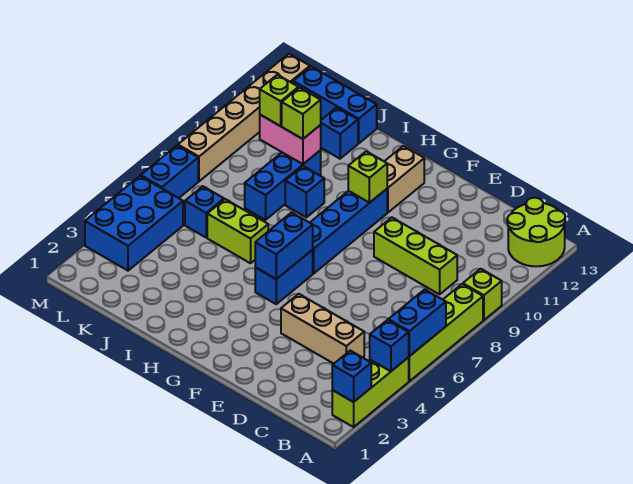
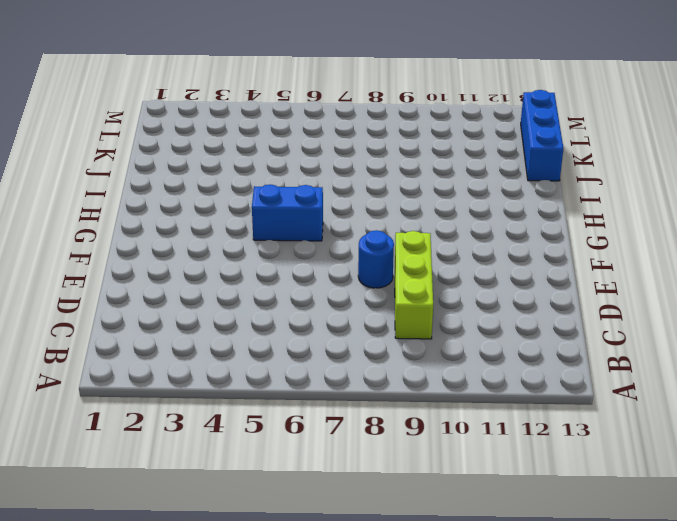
blue round brick E8 level 1 -> none
none -> lime brick A2:A4 level 1
none -> lime brick A5:A8 level 1
none -> lime brick A9 level 1

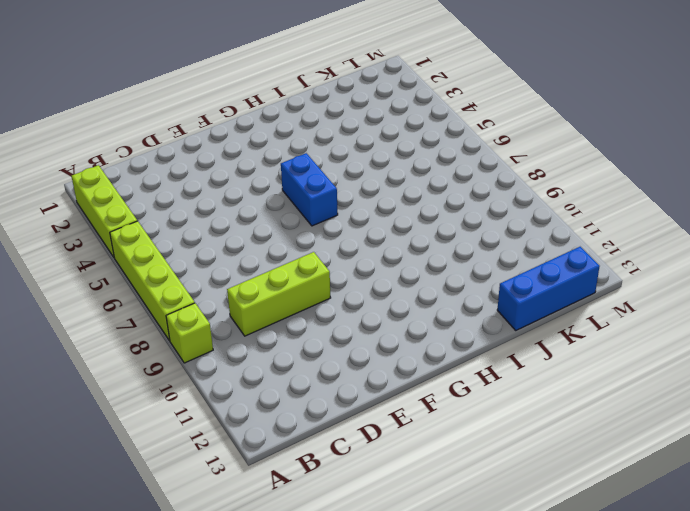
none -> lime round brick A12:B13 level 1
none -> tan brick C4:E4 level 1
none -> blue brick G7:G10 level 1

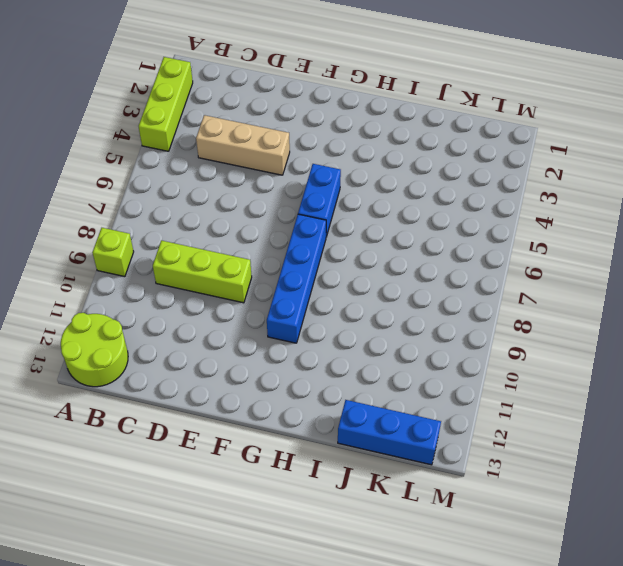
none -> lime brick A5:A8 level 1
none -> tan brick G11:G12 level 1
none -> lime brick I6:J6 level 1

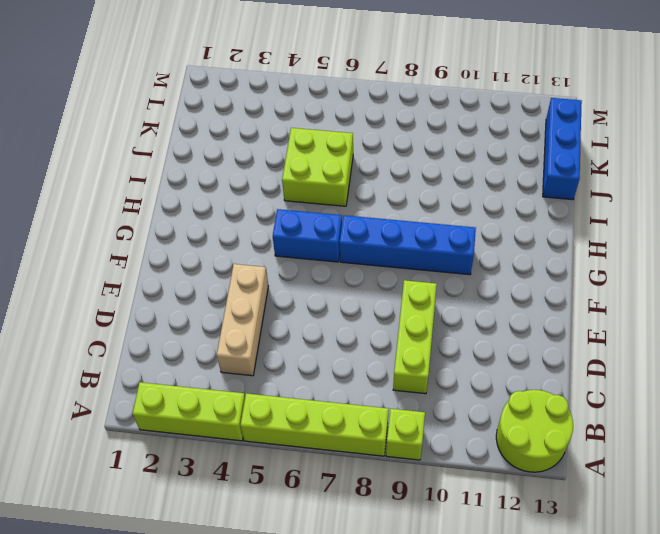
lime brick I5:J6 level 1 -> lime brick I6:J6 level 1
none -> tan brick G11:G12 level 1
none -> blue brick I9 level 1
none -> blue brick J8:J10 level 1

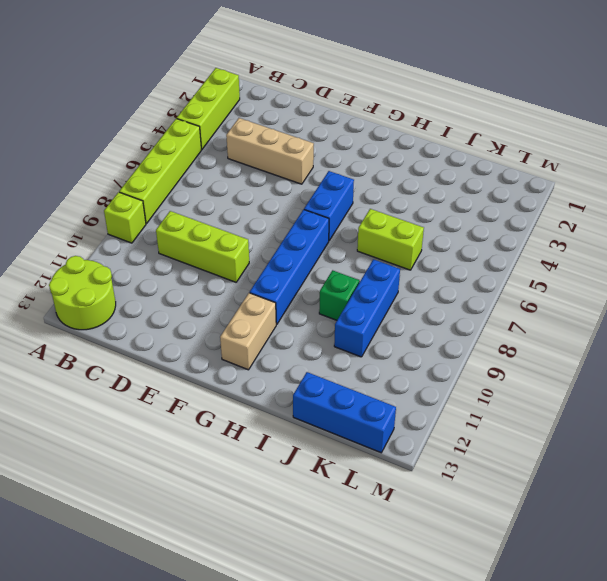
green brick I9 level 1 -> blue brick I9 level 1
none -> blue brick J12 level 1
none -> blue brick K6 level 1
none -> blue brick L3:M5 level 1

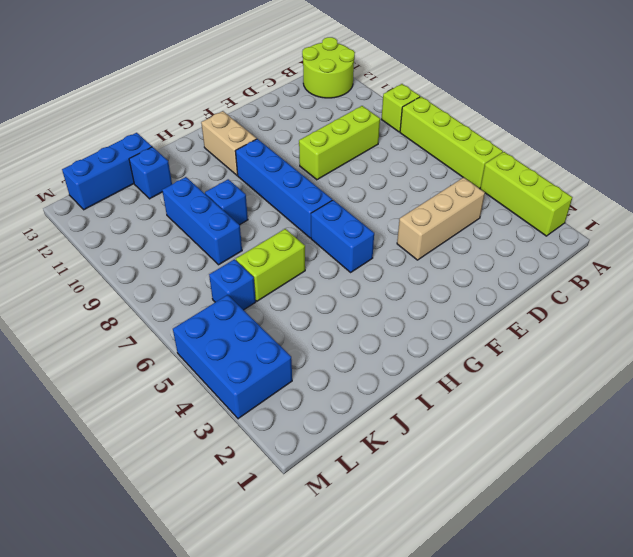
none -> blue brick M6:M7 level 1
none -> tan brick M8:M13 level 1
none -> blue brick A2 level 2

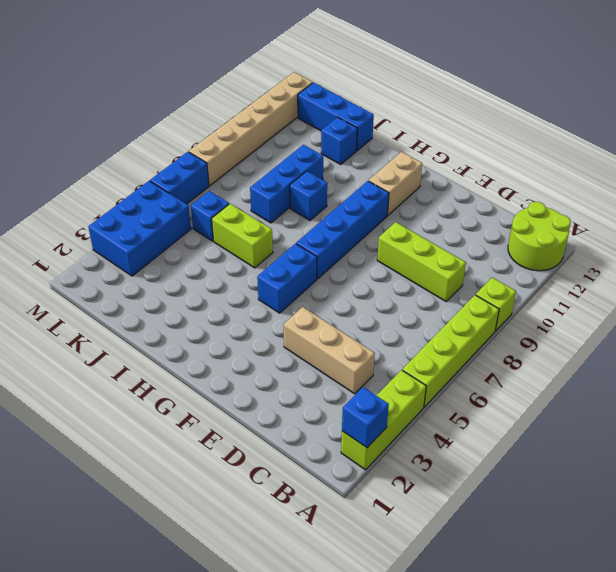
none -> blue brick A4 level 2
none -> blue brick A5:A6 level 2
none -> blue brick G5:G6 level 2

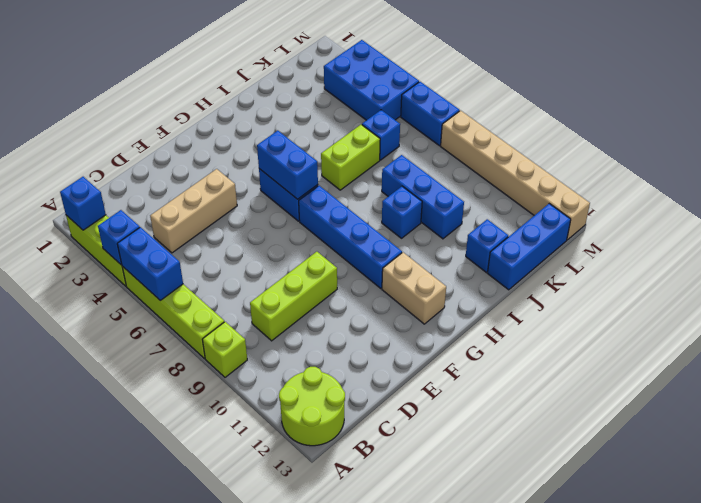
none -> lime brick G10 level 2
none -> pink brick J10:K10 level 2
none -> lime brick J10 level 3

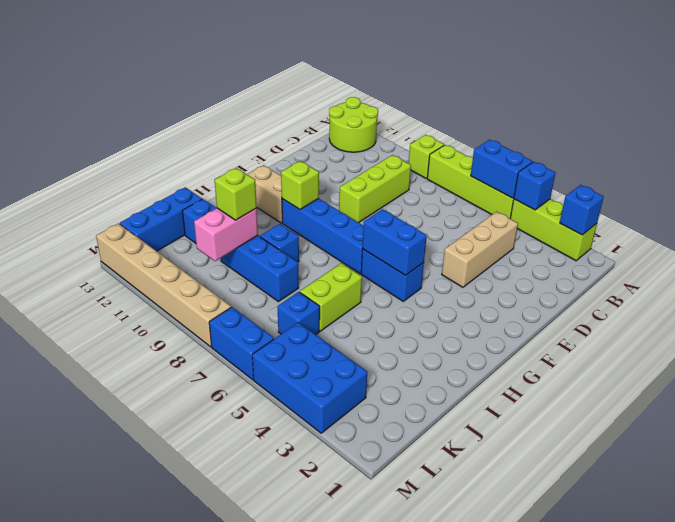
none -> lime brick K10 level 3

